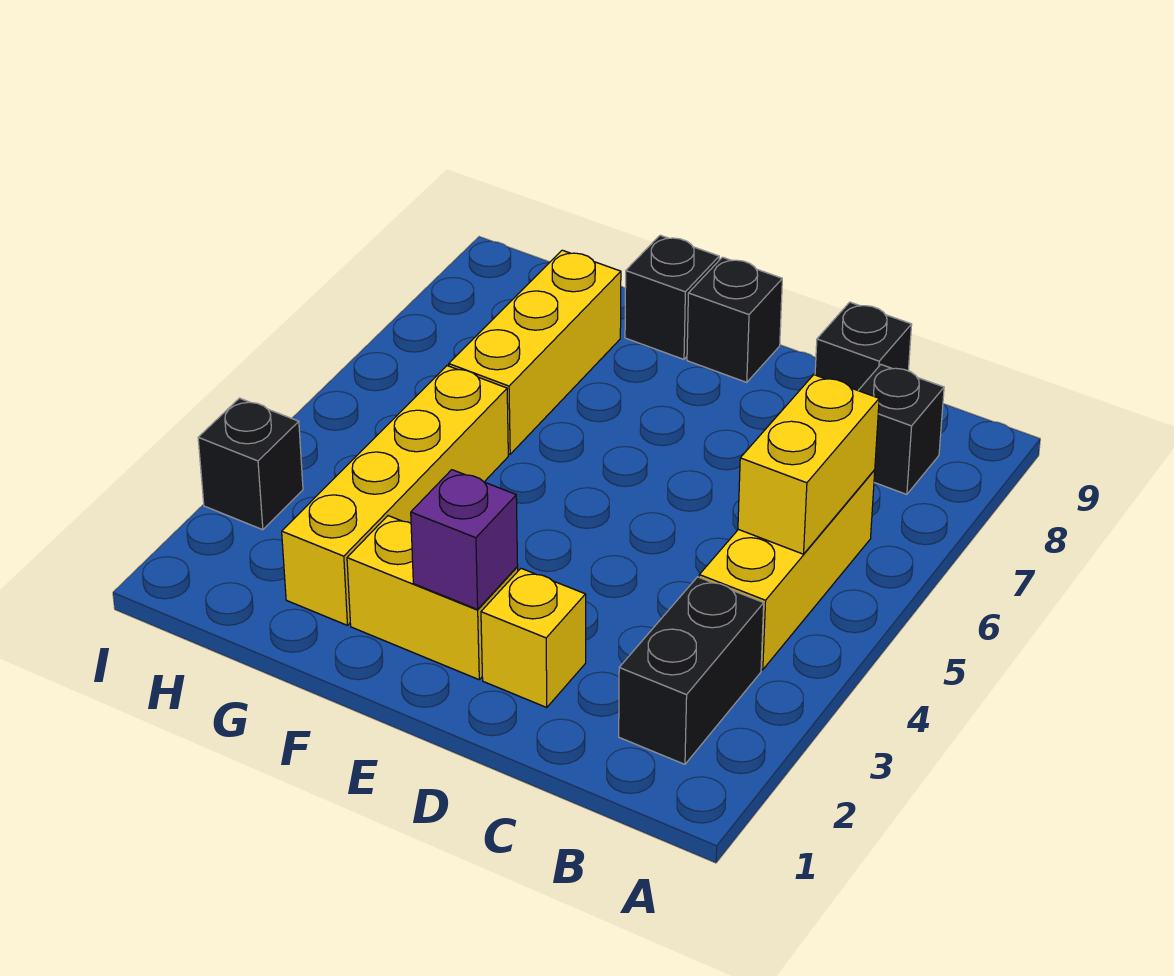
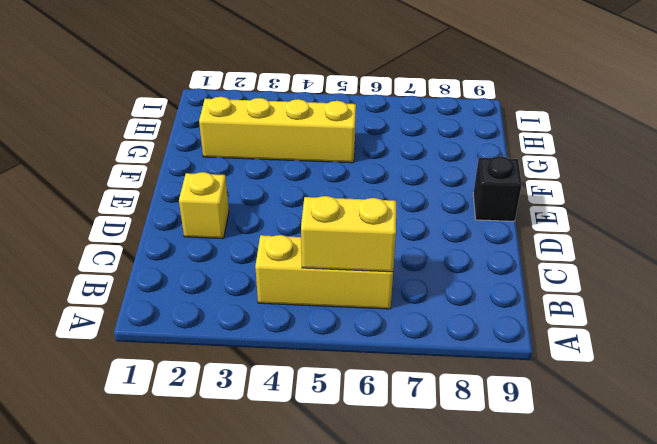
none -> black brick B2:B3 level 1
none -> black brick B8 level 1
none -> black brick C9 level 1

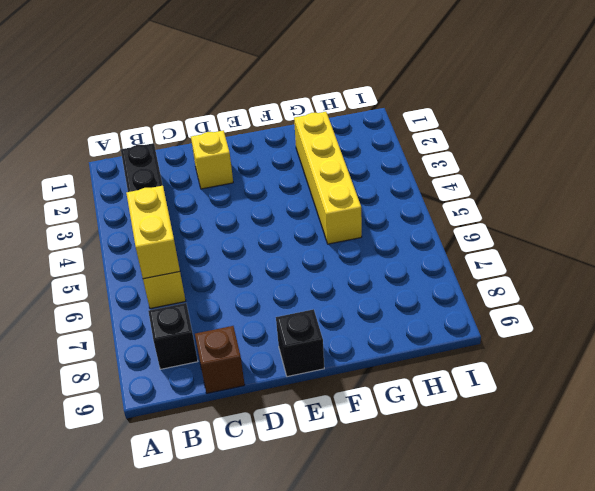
brown brick C9 level 1 -> black brick C9 level 1
none -> yellow brick E2:F2 level 1
none -> black brick F9 level 1
none -> yellow brick G6:G8 level 1

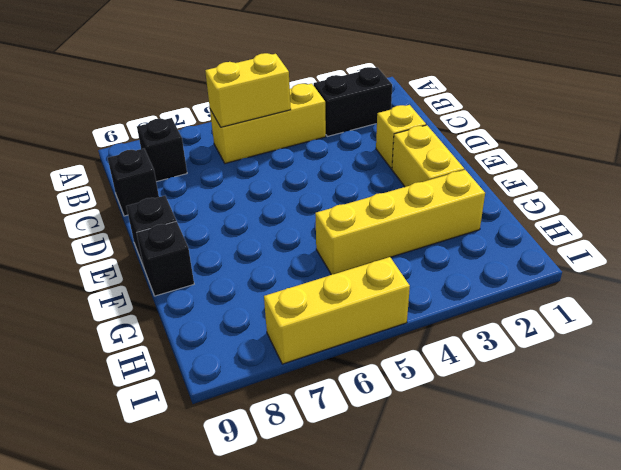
yellow brick I5:I7 level 1 -> yellow brick G6:G8 level 1
none -> black brick I3 level 1
none -> purple brick E2 level 2

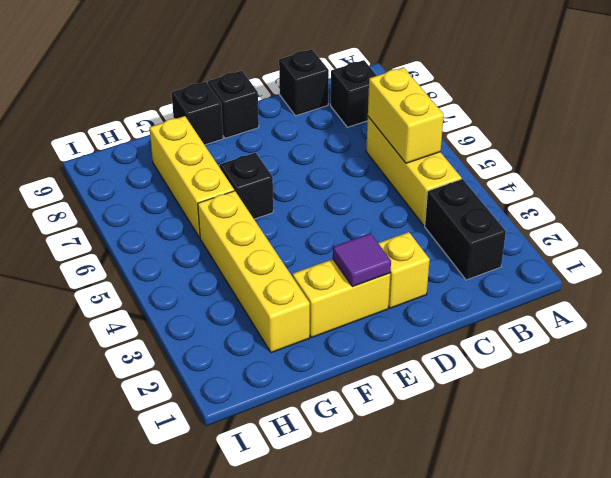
purple tile E2 level 2 -> purple brick E2 level 2
black brick F6 level 1 -> black brick I3 level 1

